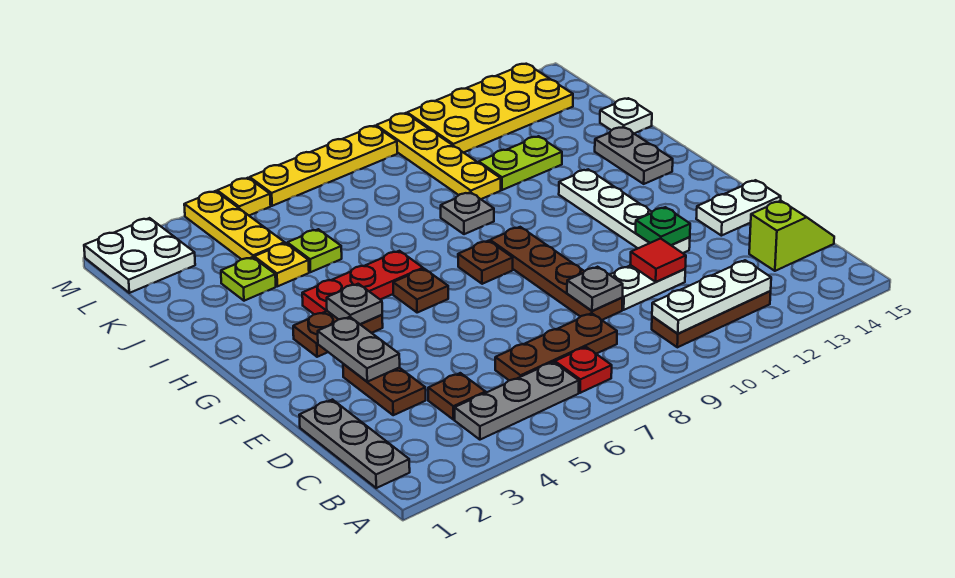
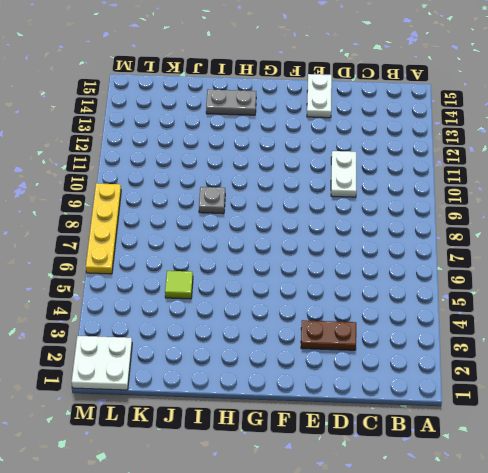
lime tile J5 level 1 -> lime plate J5 level 1
none -> grey plate B1:D1 level 1
none -> grey plate B4:B6 level 1
none -> red plate B7 level 1
none -> brown plate B10:B12 level 1

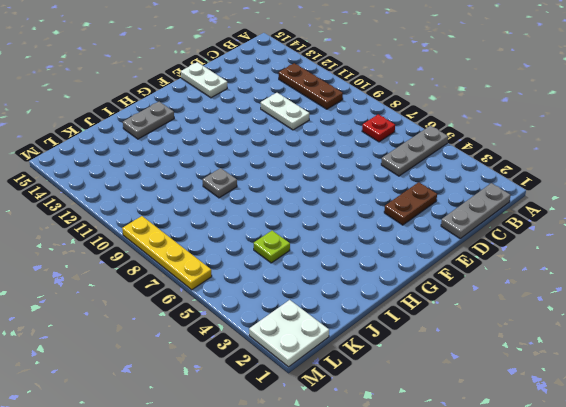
grey plate A5:C5 level 1 -> grey plate B4:B6 level 1
none -> brown plate C4 level 1
none -> brown plate C6:C8 level 1
none -> lime slope C14:C15 level 1 top 14
none -> brown plate D9:G9 level 1

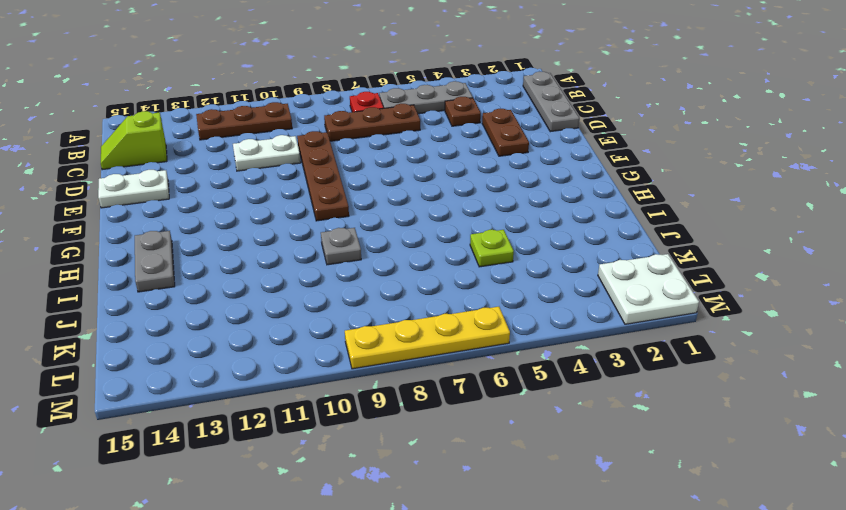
none -> white plate E12:H12 level 1
none -> brown plate G3:G4 level 1
none -> brown plate G6 level 1
none -> brown plate G8 level 1

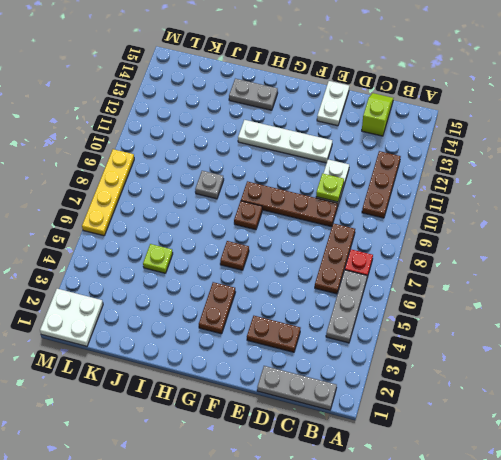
lime plate D10 level 2 -> lime plate J3 level 1
none -> brown plate C4 level 1
none -> red plate H4:H6 level 1
none -> yellow plate J4 level 1
none -> yellow plate J10:M10 level 1

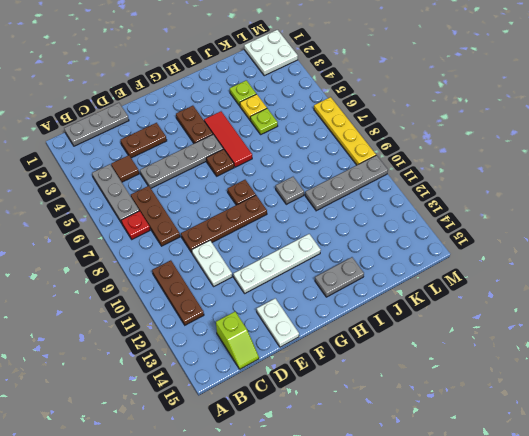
brown tile C4 level 1 -> brown plate C4 level 1
grey plate D5:G5 level 1 -> none
red tile H4:H6 level 1 -> red plate H4:H6 level 1
grey plate J10:M10 level 1 -> yellow plate J10:M10 level 1
none -> lime plate J11:J12 level 1
none -> white plate J15 level 1
none -> yellow plate K4:M4 level 1
none -> yellow plate L11:M14 level 1

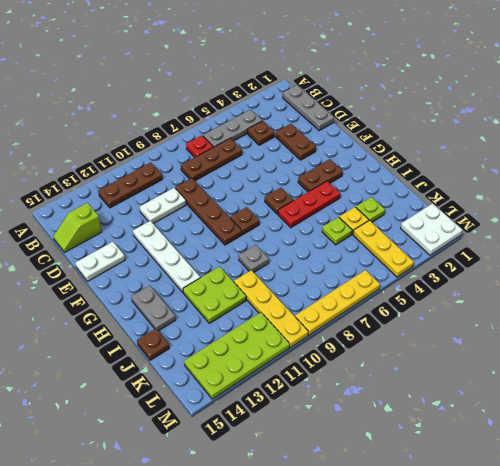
lime plate I11:J12 level 1 -> lime plate J11:J12 level 1
brown plate J15 level 1 -> white plate J15 level 1
lime plate L11:M14 level 1 -> yellow plate L11:M14 level 1
none -> yellow plate M5 level 1
none -> white plate B10:B12 level 2
none -> grey plate D9 level 2
none -> red tile D11 level 2

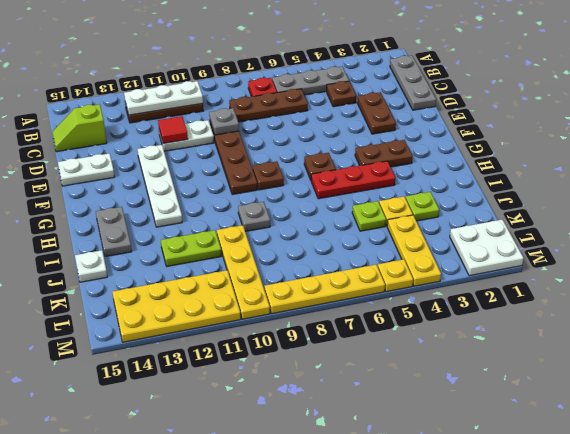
none -> grey plate E3:F3 level 2
none -> green plate E12 level 2
none -> grey plate G4 level 2

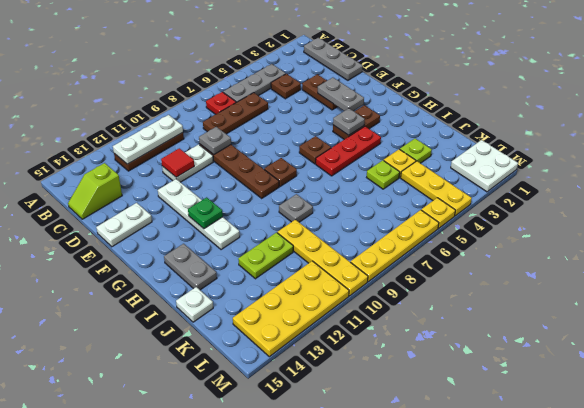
green plate G12 level 2 -> green plate E12 level 2

